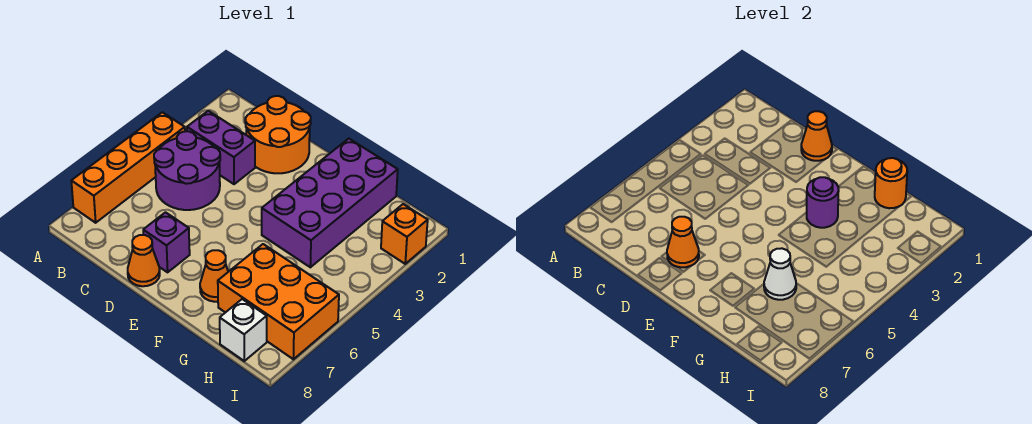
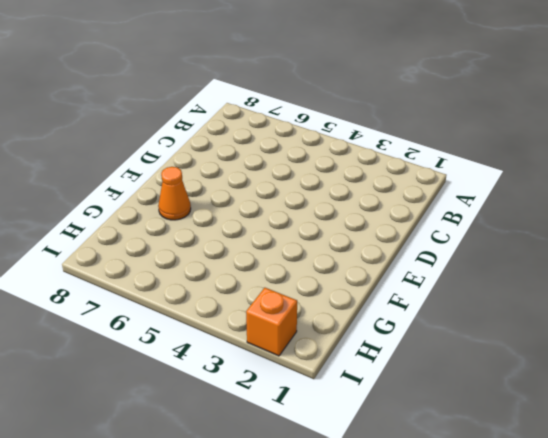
none -> orange brick A4:A7 level 1
none -> purple brick B3:C3 level 1
none -> purple round brick B4:C5 level 1

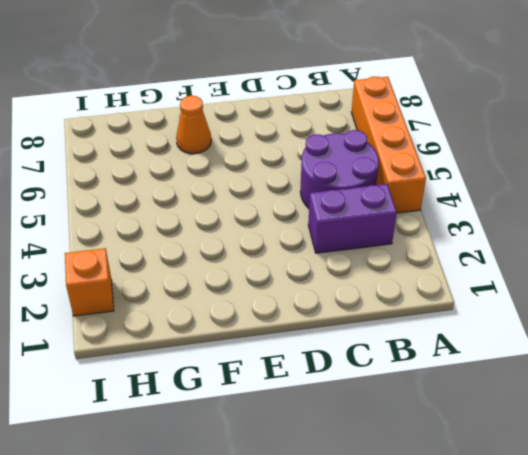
none -> orange round brick C1:D2 level 1
none -> purple brick D7 level 1
none -> orange cone D8 level 1

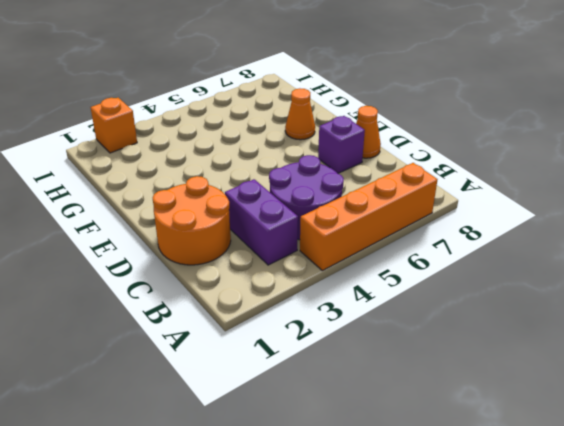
none -> purple brick F1:G4 level 1
none -> orange brick G6:I7 level 1
none -> white brick H8 level 1

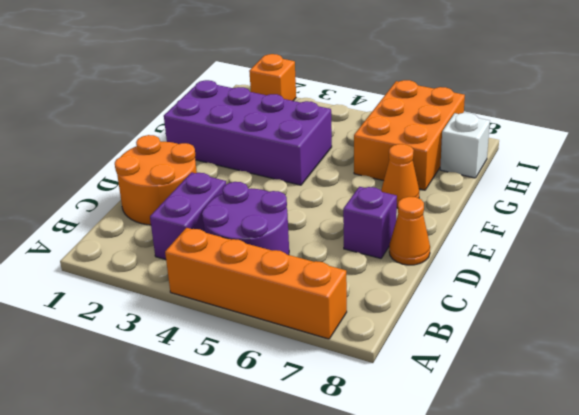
none -> orange cone D1 level 2
none -> orange cone D7 level 2
none -> purple round brick F3 level 2

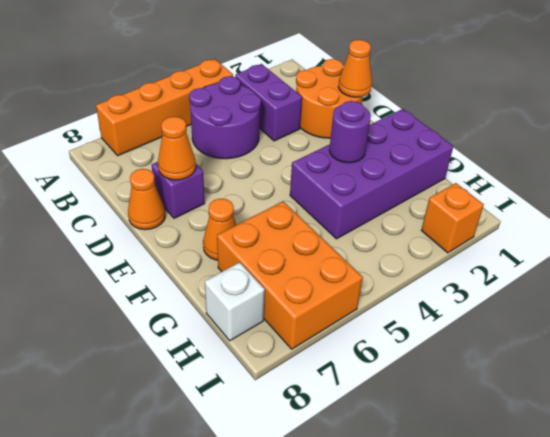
none -> orange round brick G1 level 2
none -> white cone G6 level 2

